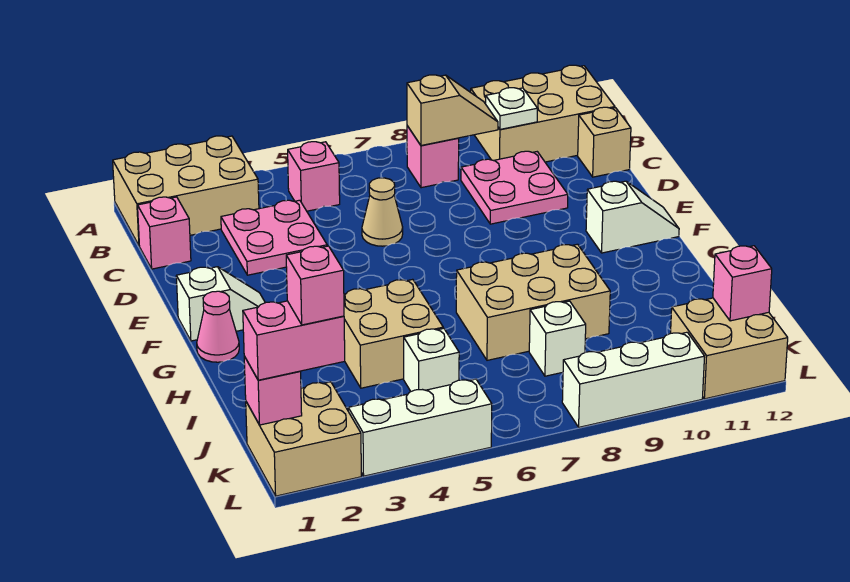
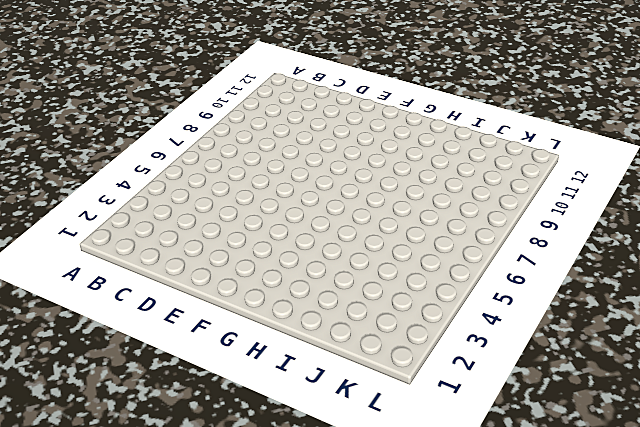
none -> tan brick A1:B3 level 1
none -> tan brick A10:B12 level 1
none -> pink brick B5 level 1

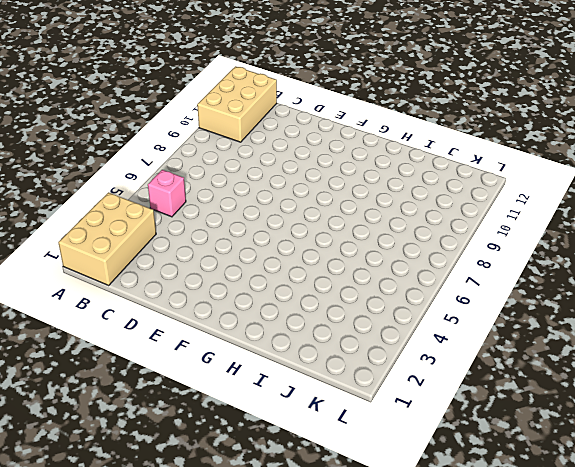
none -> pink brick B8 level 1
none -> pink brick C1 level 1
none -> pink plate C3:D4 level 1

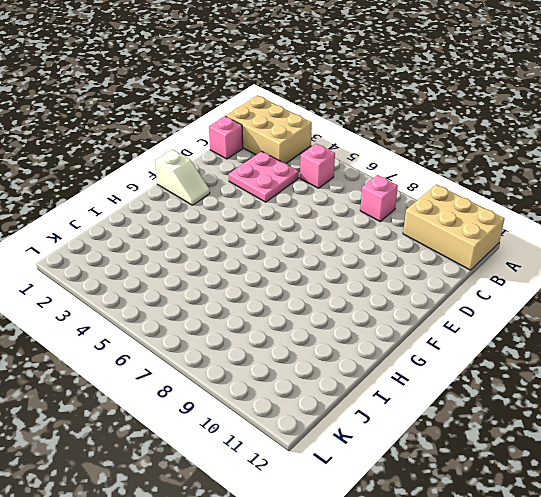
none -> pink plate C9:D10 level 1
none -> tan brick C12 level 1
none -> tan cone D6 level 1

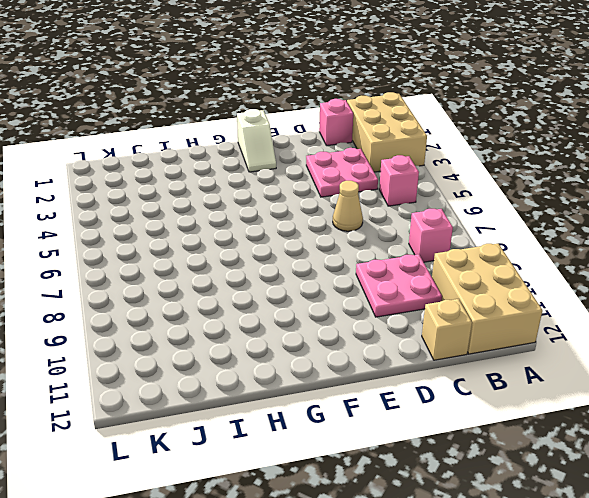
none -> white slope F11:F12 level 1 top 11
none -> pink cone G1 level 1
none -> tan brick H4:I5 level 1

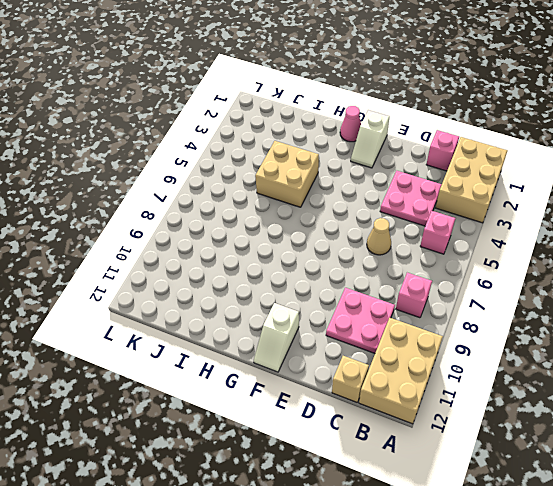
none -> tan brick H7:I9 level 1
none -> white brick J5 level 1
none -> white brick J8 level 1

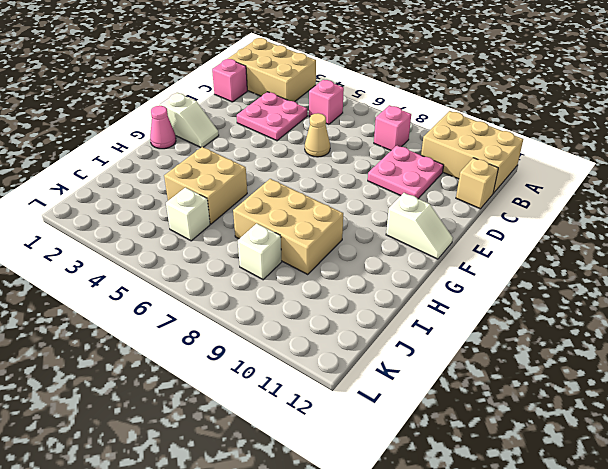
none -> tan brick K1:L2 level 1
none -> tan brick K11:L12 level 1
none -> white brick L3:L5 level 1

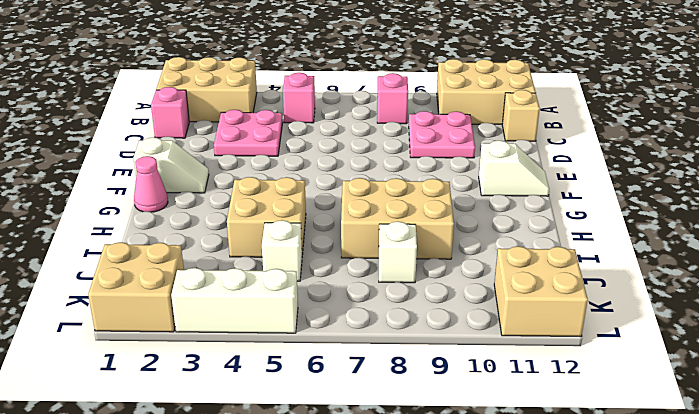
none -> tan cone D6 level 1
none -> white brick L8:L10 level 1
none -> tan slope B8:B9 level 2 top 8

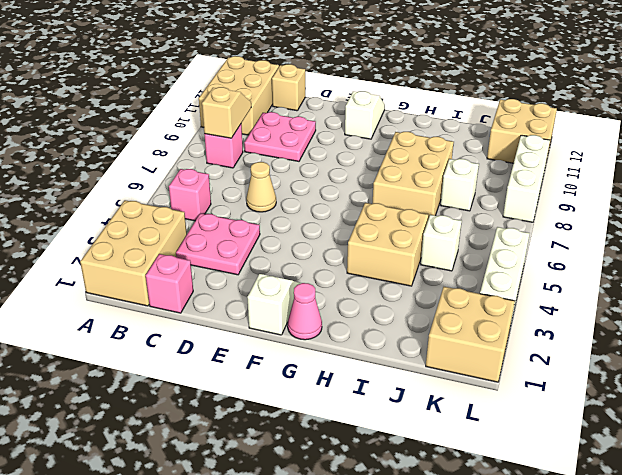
none -> white plate B10 level 2
none -> pink brick K1 level 2
none -> pink brick K12 level 2

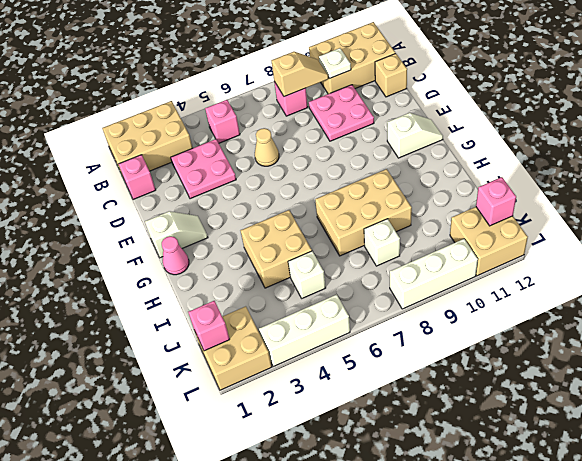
none -> pink brick K1:K2 level 3
none -> pink brick K2 level 4

